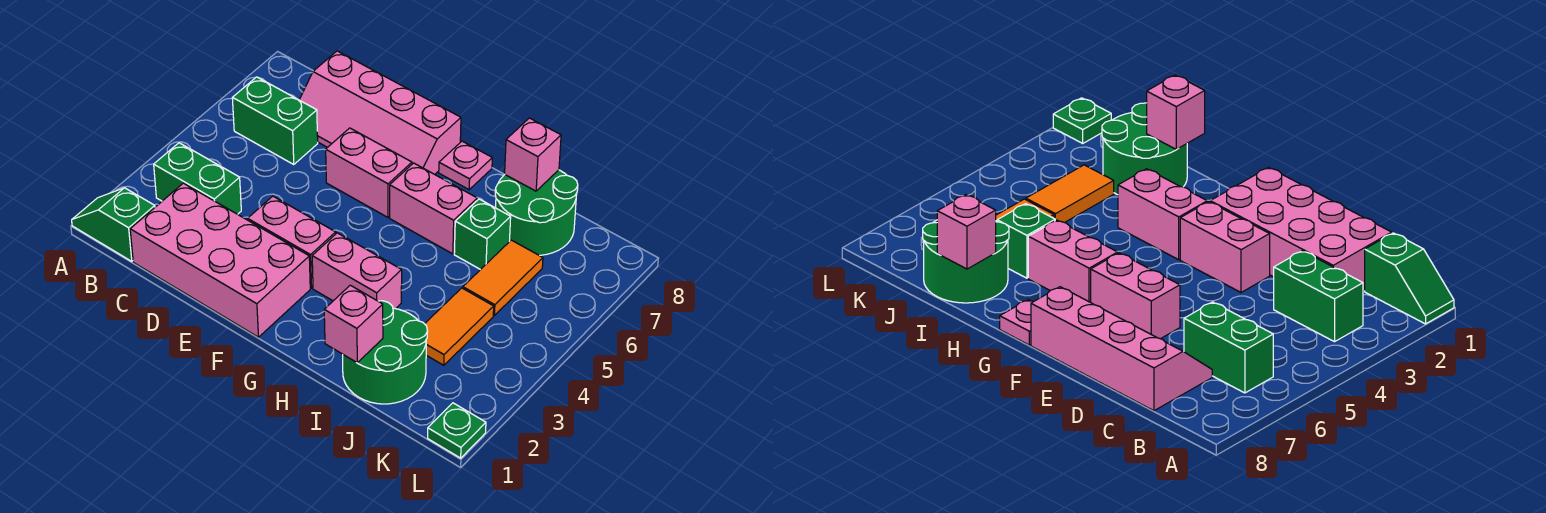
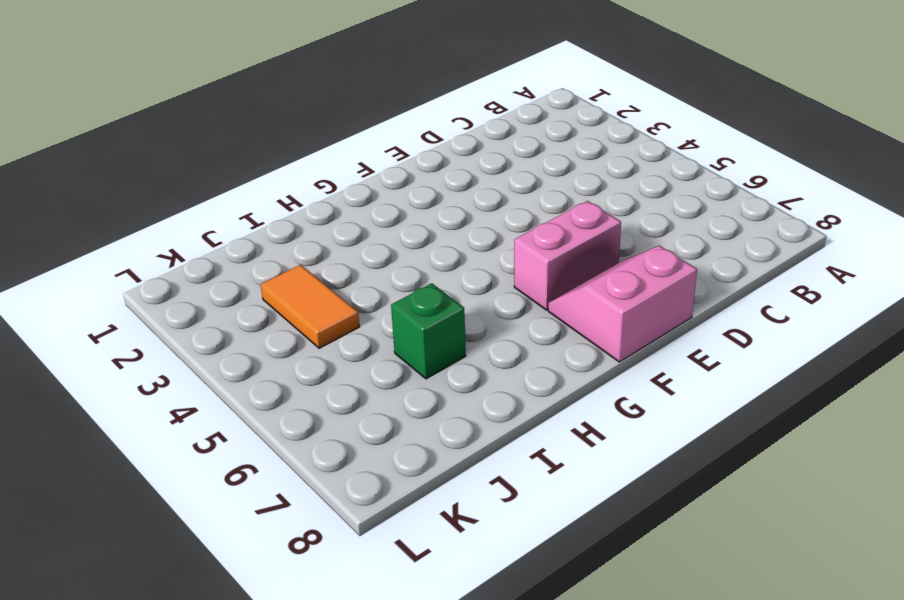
pink slope E7:F8 level 1 top 8 -> pink slope C7:F8 level 1 top 8
none -> green slope A1:B1 level 1 top B
none -> green brick B3:C3 level 1
none -> green brick B6:C6 level 1

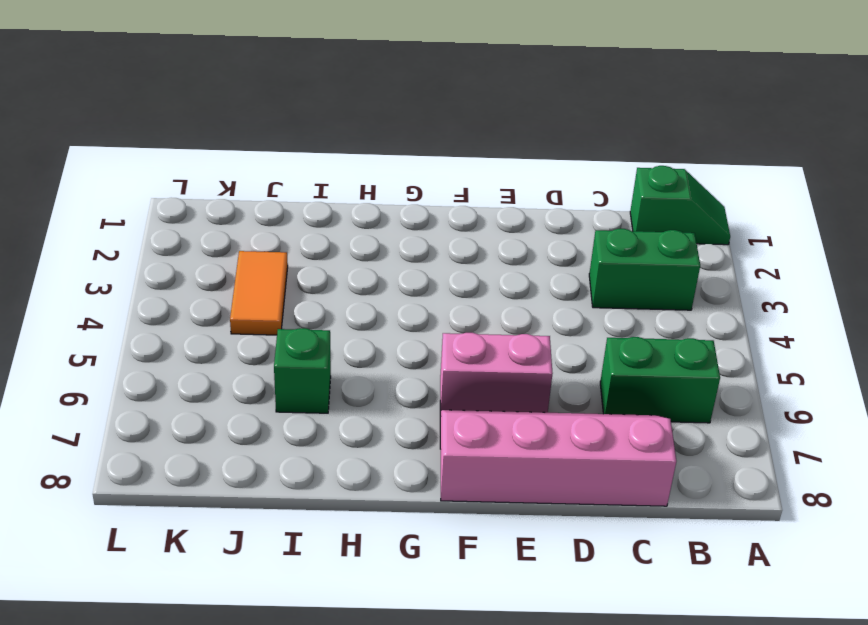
none -> pink brick C1:F2 level 1
none -> pink brick E3:F3 level 1
none -> pink brick G3:H3 level 1

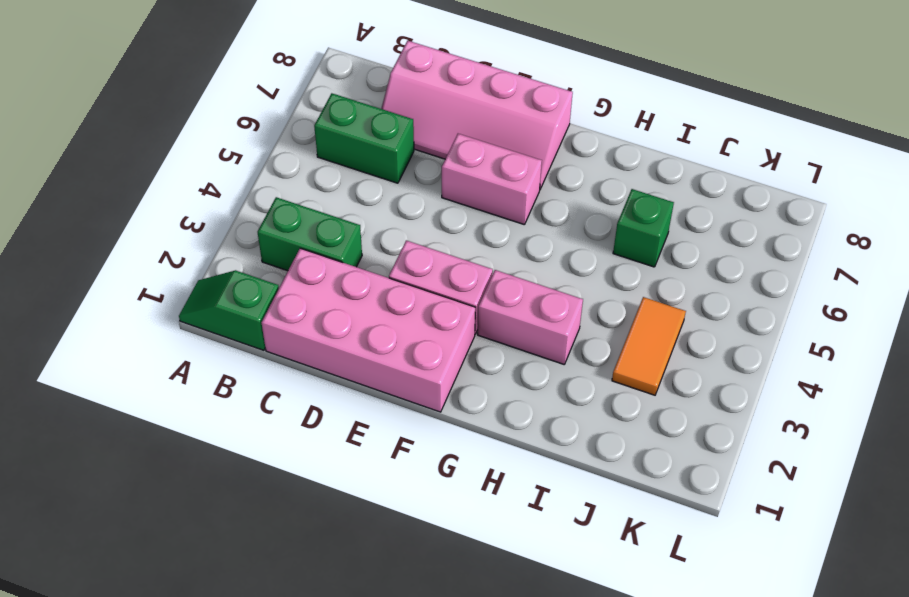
none -> pink brick G6:H6 level 1
none -> pink plate G8 level 1
none -> green round brick I1:J2 level 1

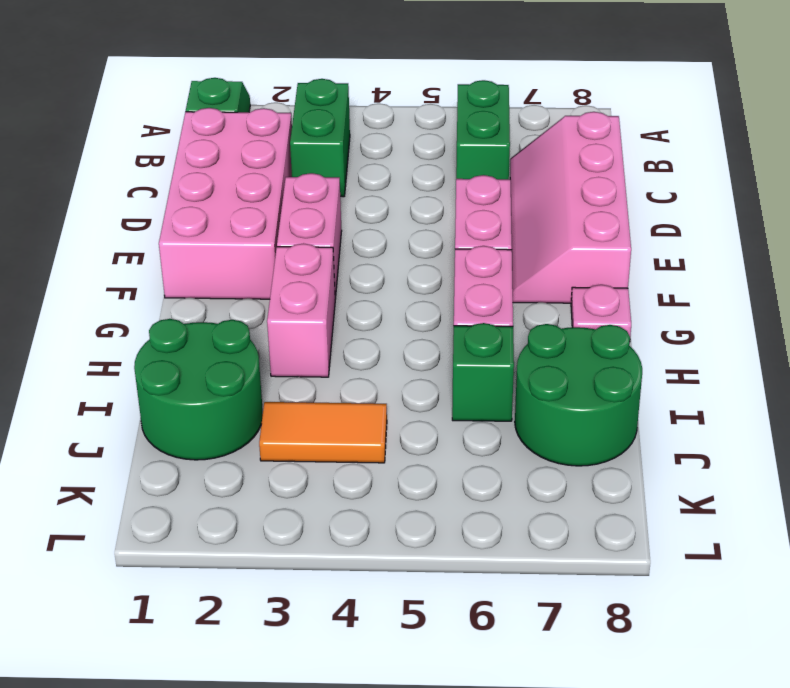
none -> orange tile J5:J6 level 1
none -> green plate L1 level 1
none -> pink brick I1 level 2

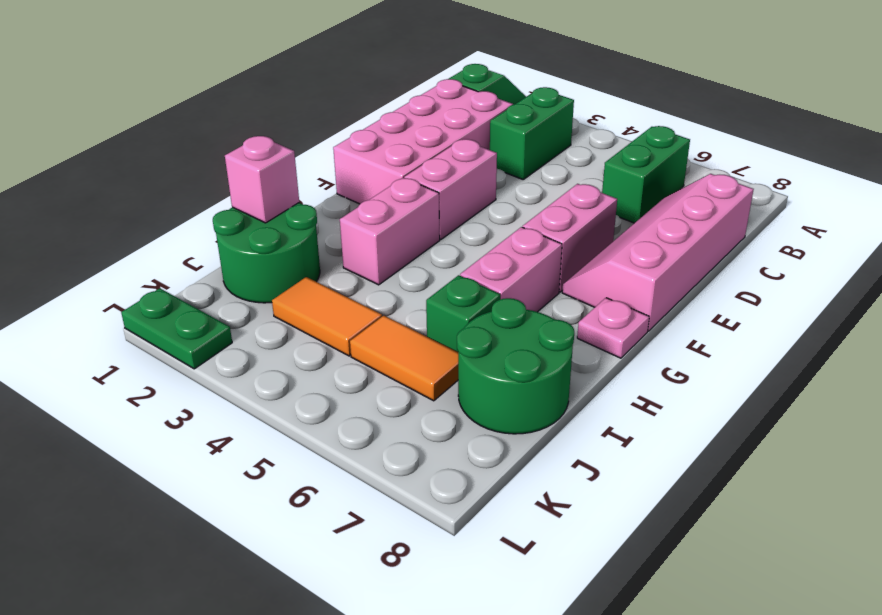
green plate L1:L2 level 1 -> green plate L1 level 1
none -> pink brick I8 level 2

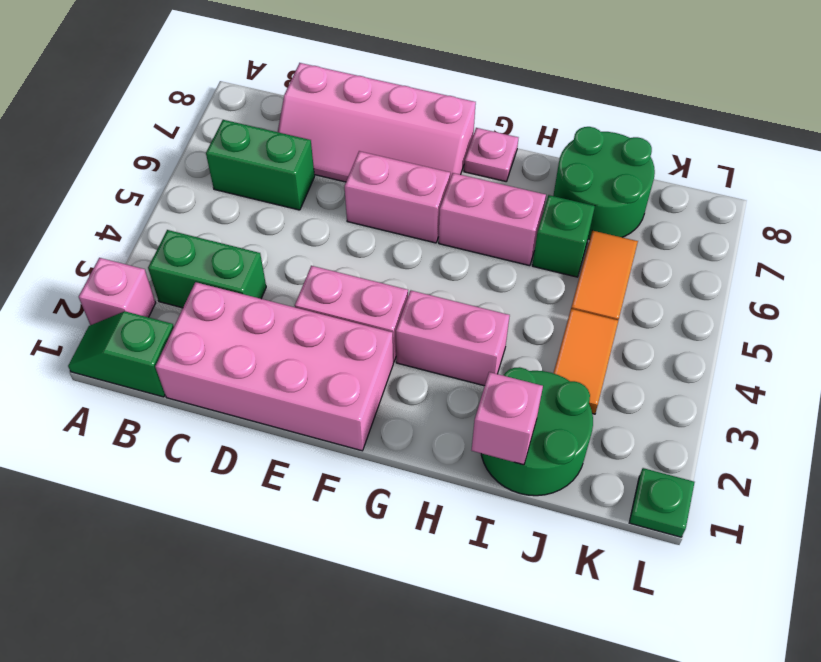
pink brick A2 level 1 -> pink brick I8 level 2

